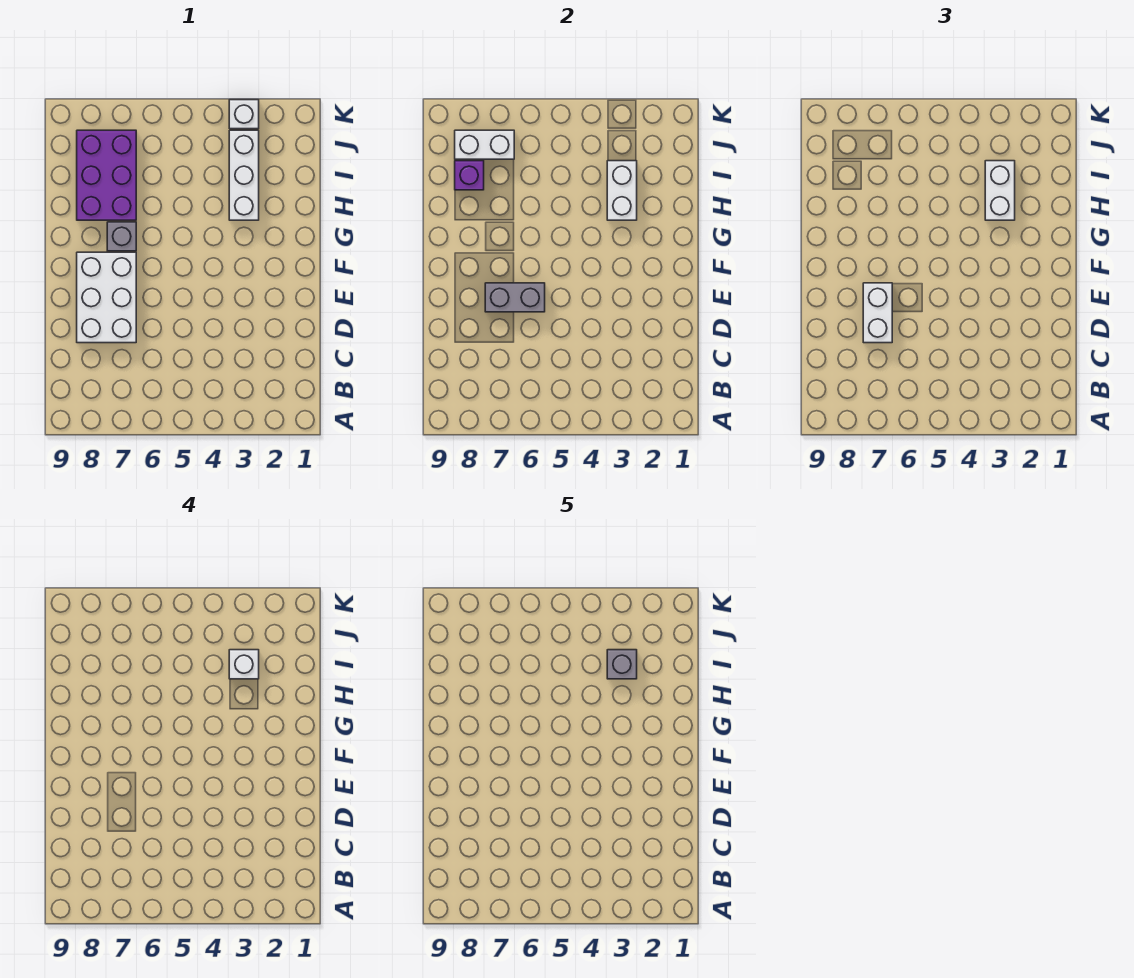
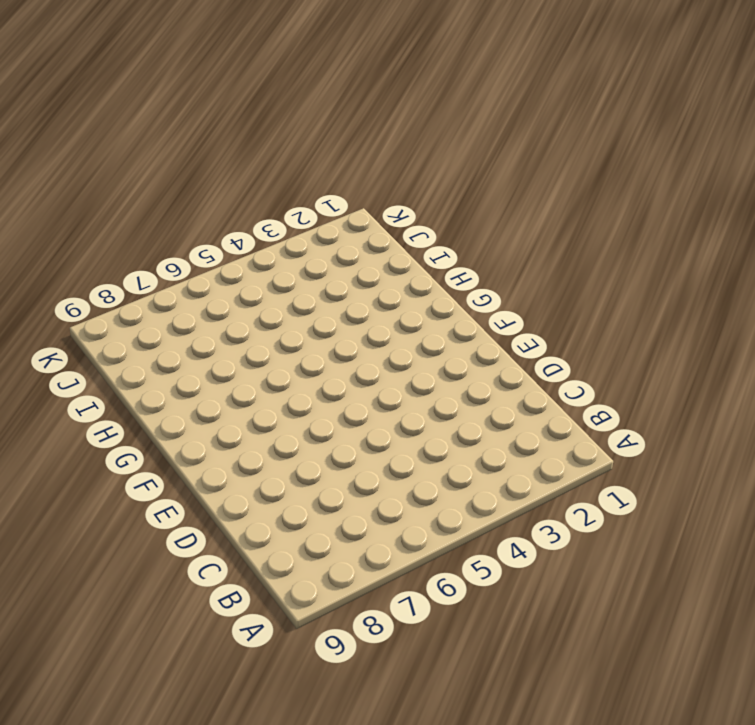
none -> white brick D7:F8 level 1
none -> grey brick G7 level 1
none -> white brick H3:J3 level 1

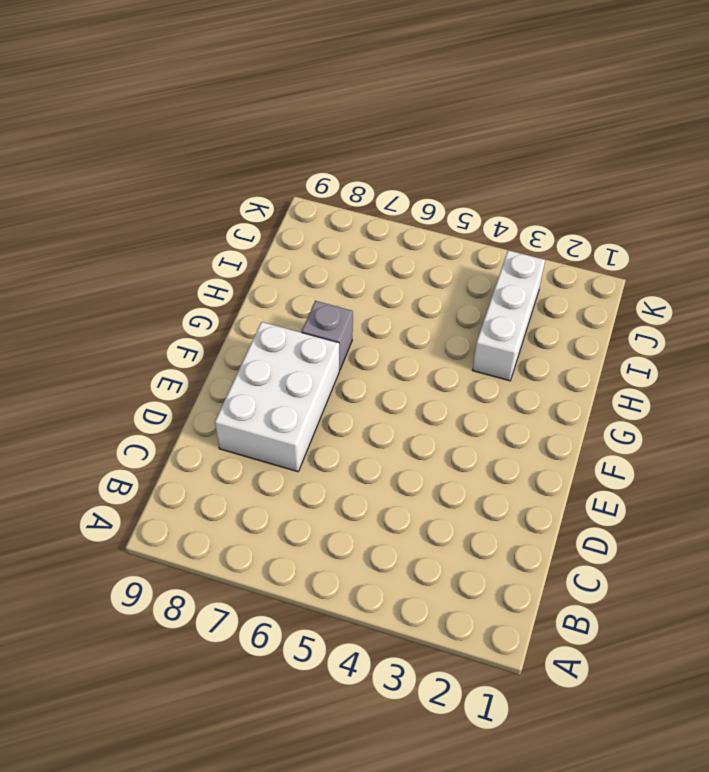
none -> purple brick H7:J8 level 1
none -> white brick K3 level 1
none -> grey brick E6:E7 level 2

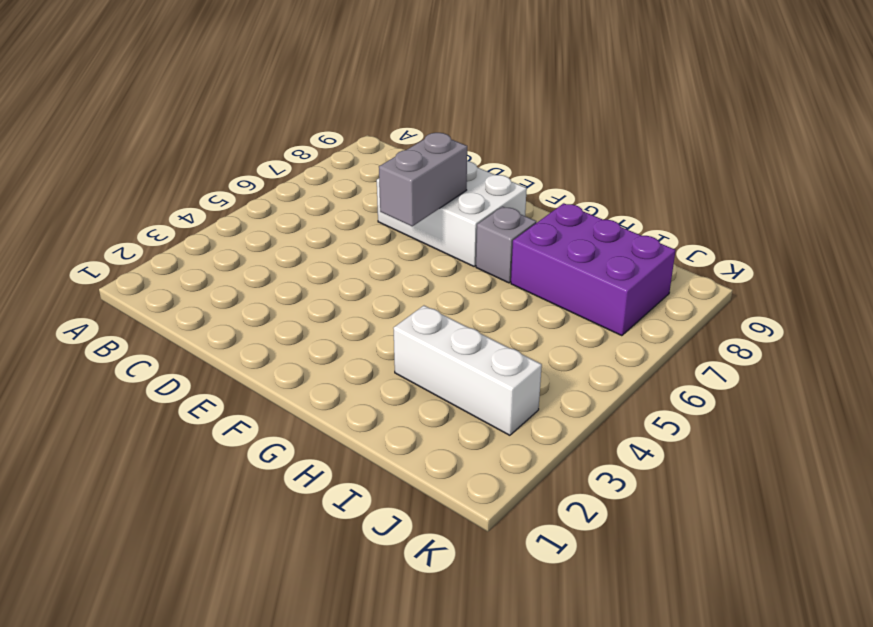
none -> white brick K3 level 1
none -> white brick H3:I3 level 2
none -> purple brick I8 level 2

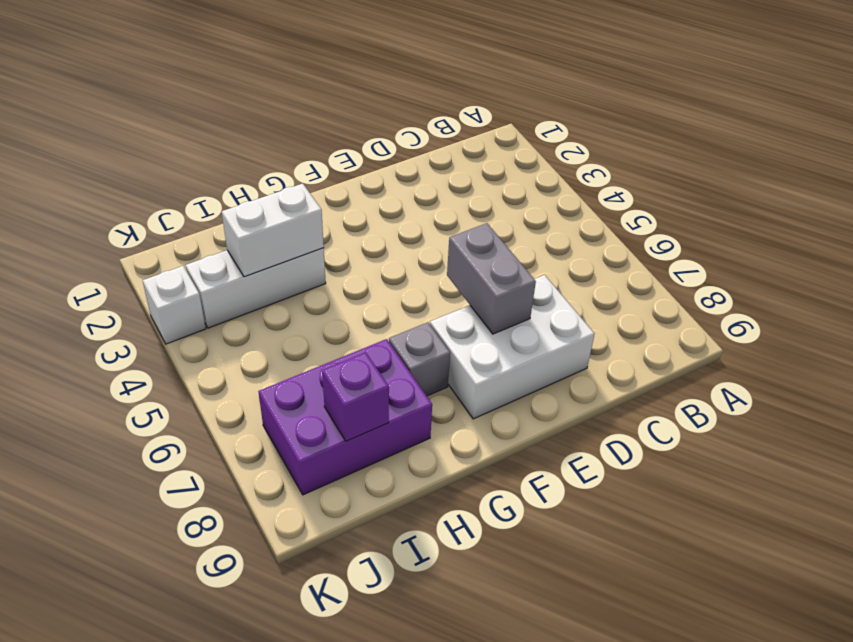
none -> white brick J7:J8 level 2
none -> white brick D7:E7 level 3
none -> white brick H3:I3 level 3

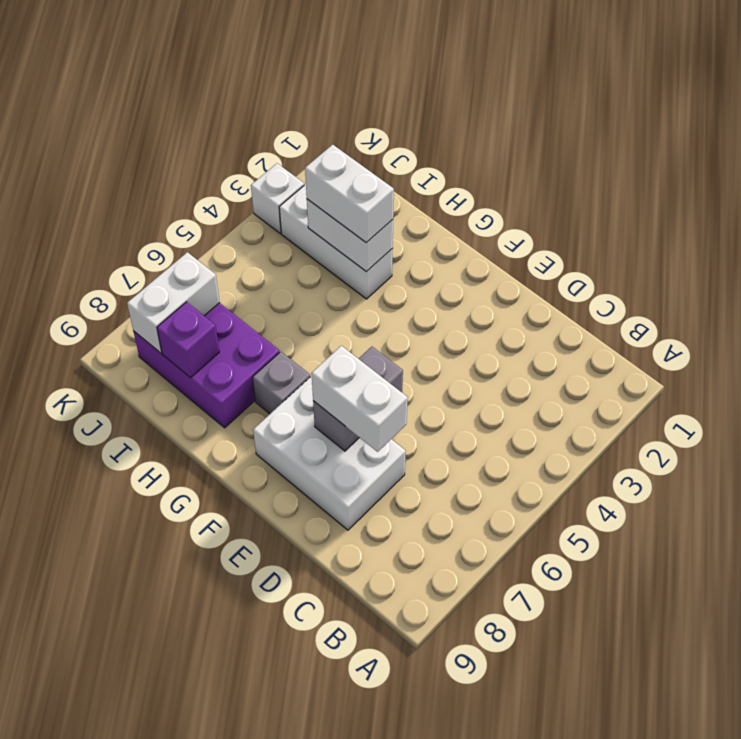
none -> white brick I3 level 4
none -> grey brick I3 level 5

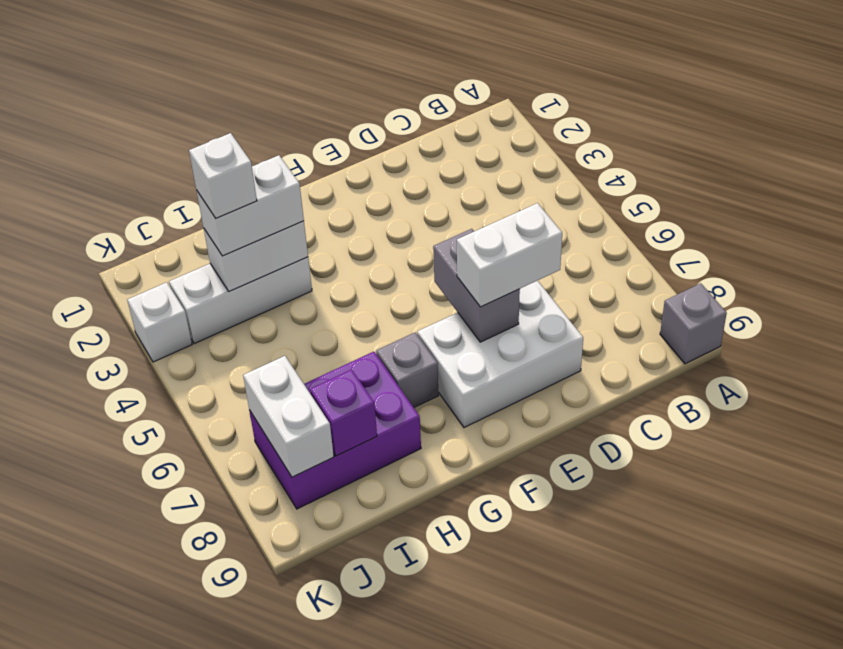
grey brick A9 level 1 -> grey brick I3 level 5

